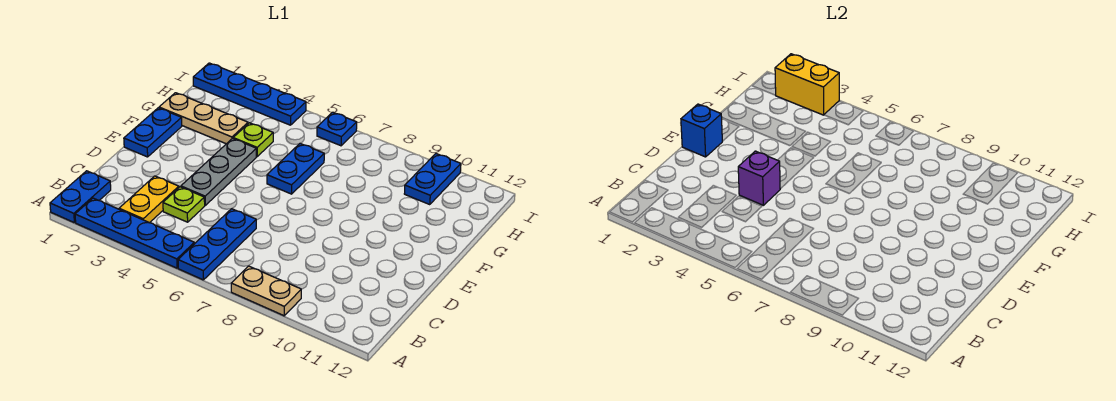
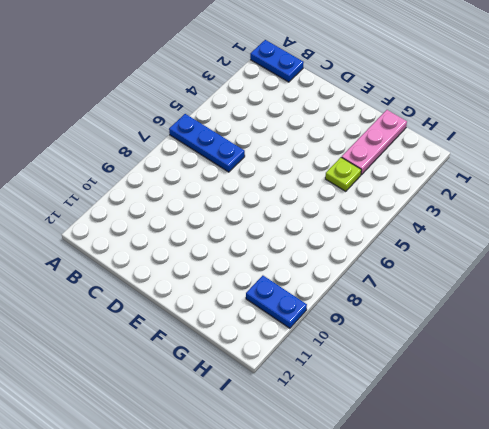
pink plate G1:G3 level 1 -> tan plate G1:G3 level 1
none -> blue plate A2:A5 level 1
none -> tan plate A8:A9 level 1
none -> yellow plate B3:C3 level 1

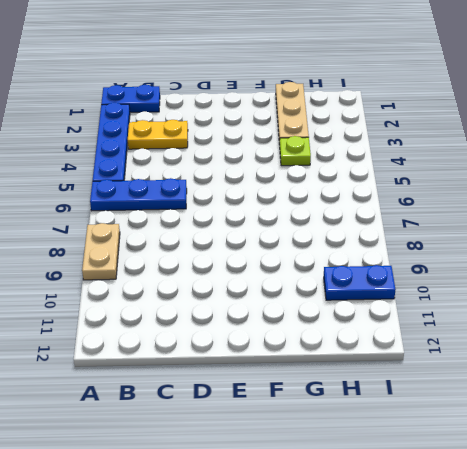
none -> lime plate C4 level 1
none -> grey plate D4:F4 level 1
none -> blue plate E1:F1 level 1

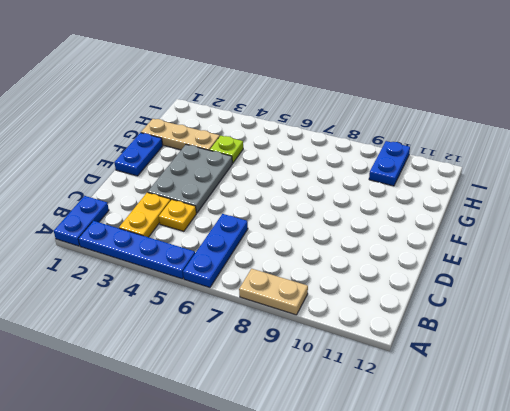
yellow plate C4 level 1 -> lime plate C4 level 1
grey plate D3:F4 level 1 -> grey plate D4:F4 level 1
none -> blue plate F6:G6 level 1
none -> blue plate I1:I4 level 1
none -> blue plate I6 level 1

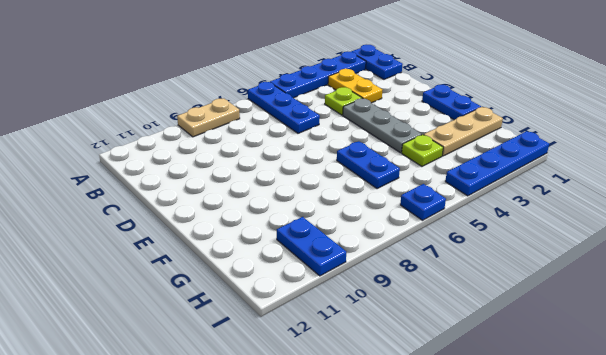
none -> purple brick D4 level 2
none -> blue brick E1 level 2
none -> yellow brick I2:I3 level 2

